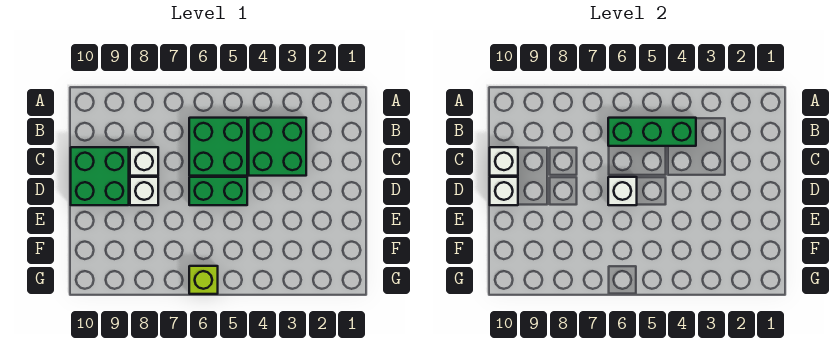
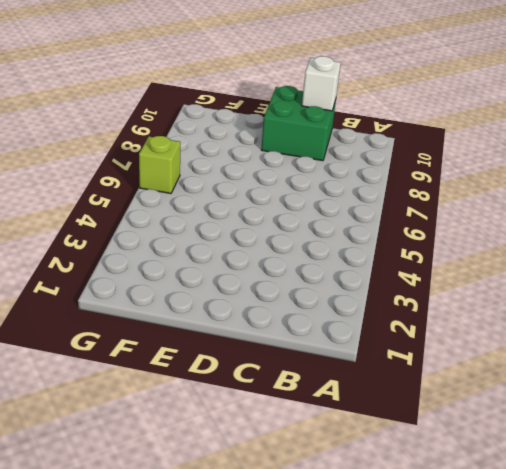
none -> green brick B3:C4 level 1
none -> green brick B5:C6 level 1

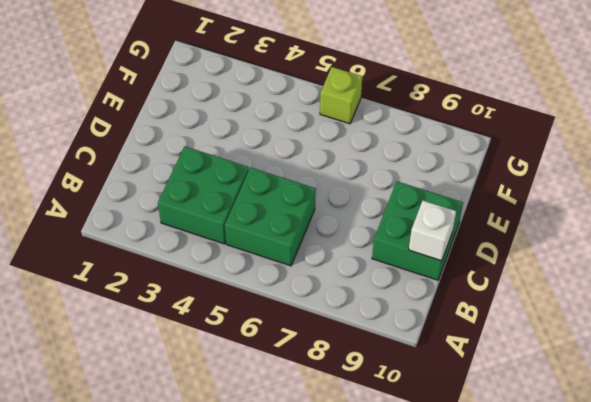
none -> white brick C8 level 1
none -> green brick D5:D6 level 1

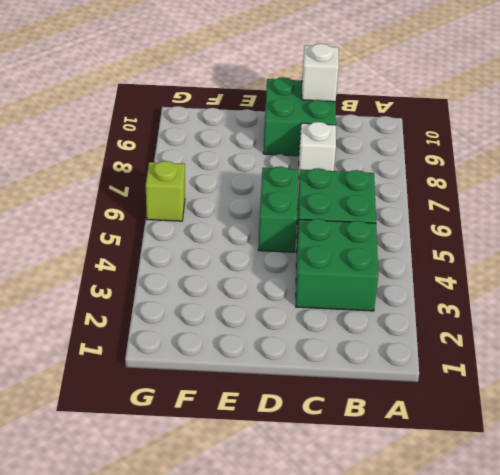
none -> white brick D8 level 1
none -> green brick B4:B6 level 2

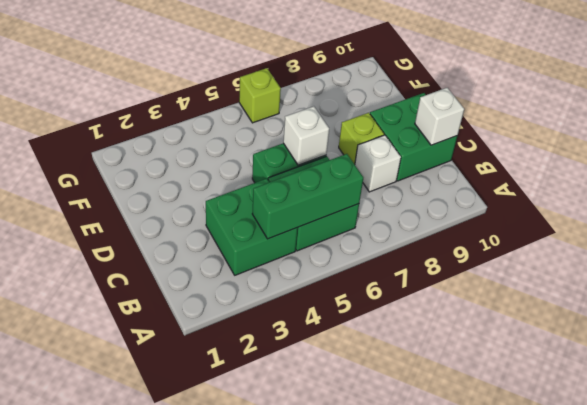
lime brick D8 level 1 -> white brick D8 level 1
none -> white brick D10 level 2

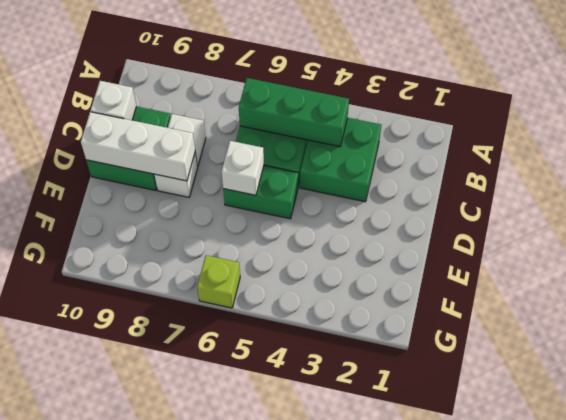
white brick D8:D10 level 2 -> white brick D10 level 2

